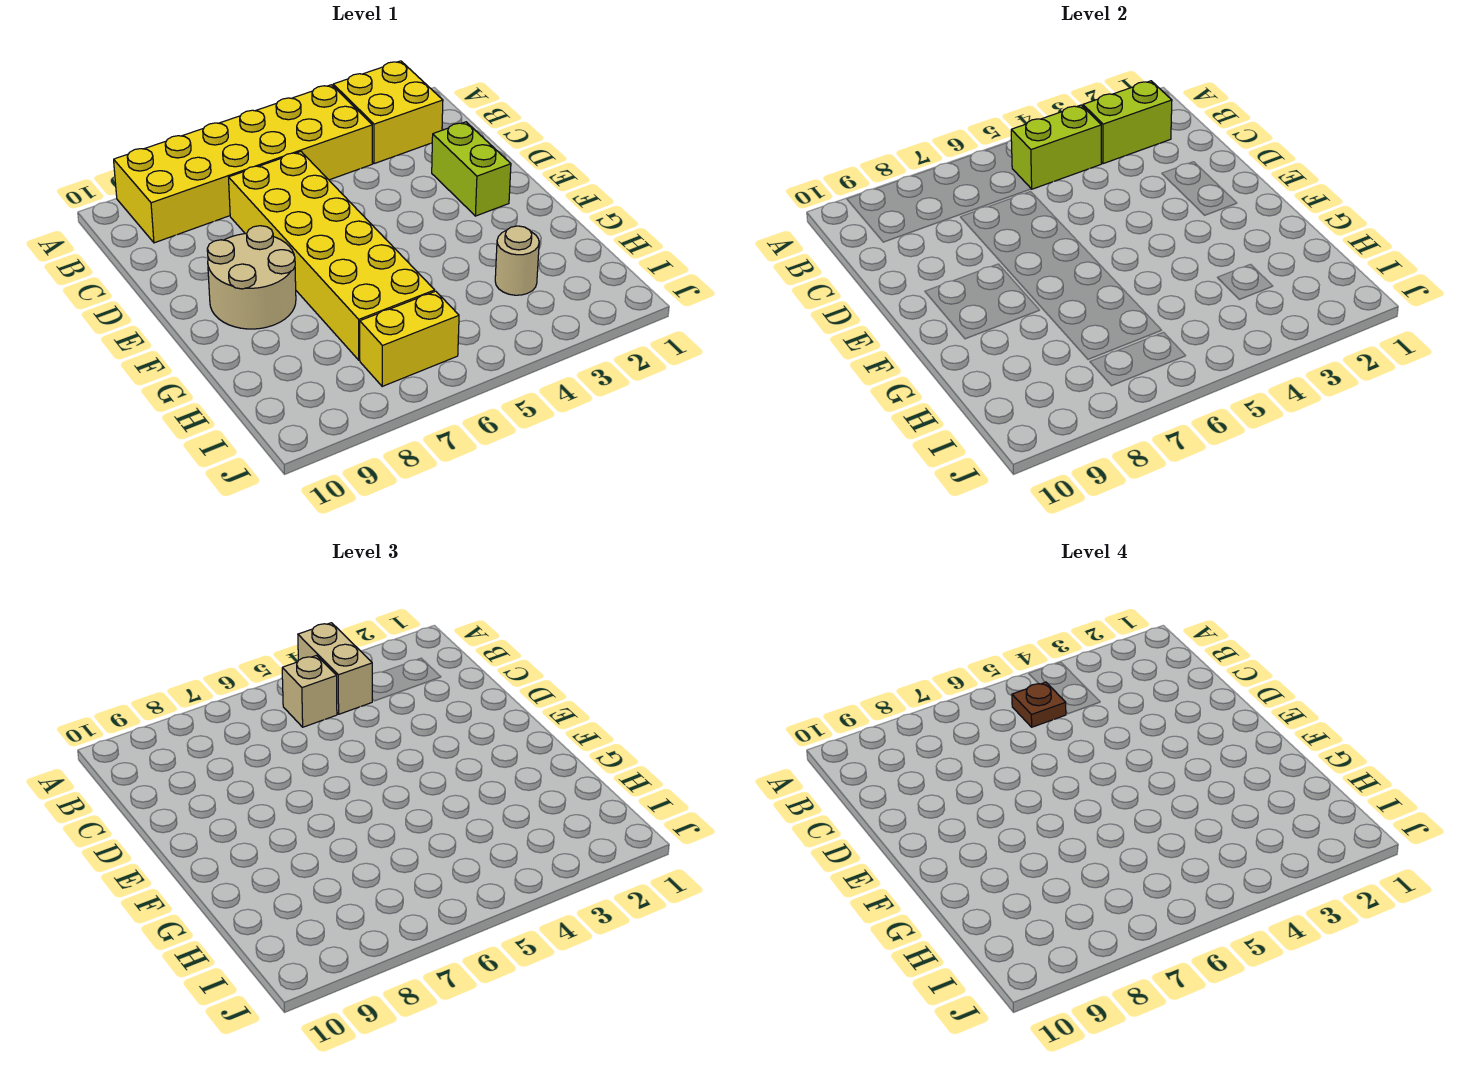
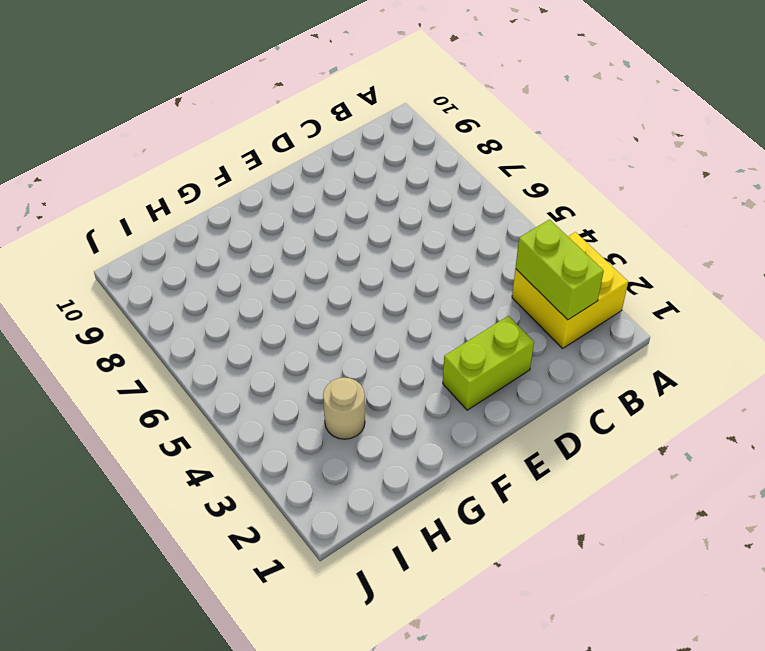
none -> yellow brick A4:B9 level 1
none -> yellow brick C6:H7 level 1
none -> tan round brick E8:F9 level 1

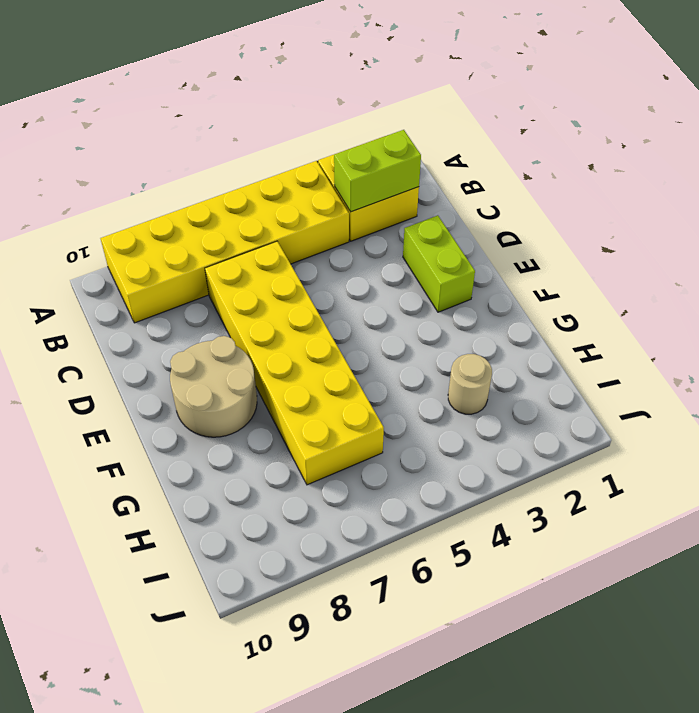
none -> yellow brick I6:I7 level 1
none -> lime brick B4:B5 level 2
none -> tan brick A4:B4 level 3

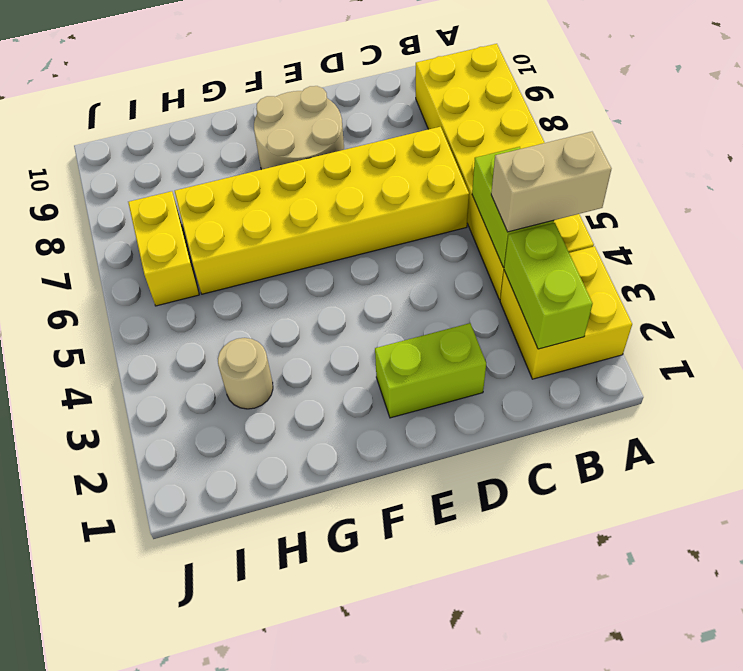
none -> tan brick B5 level 3
none -> brown plate B5 level 4

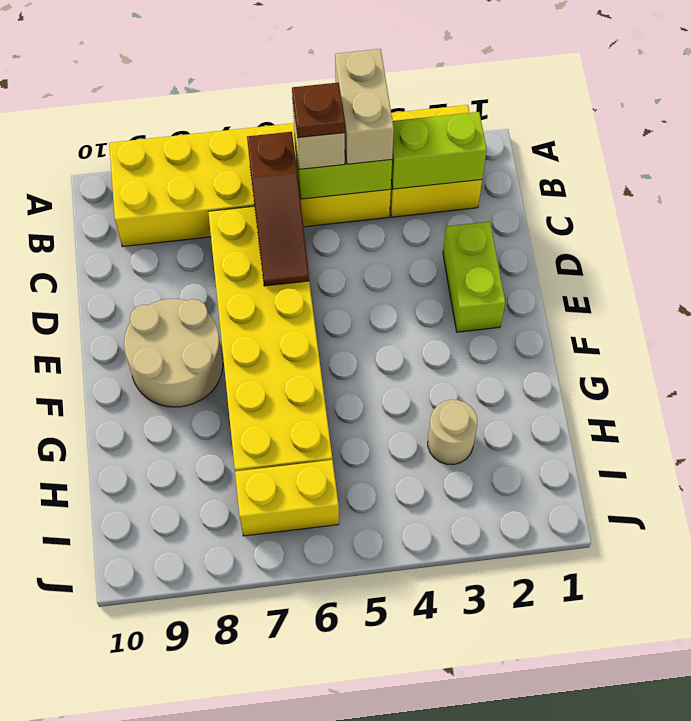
brown slope B6:D6 level 2 top B -> none

